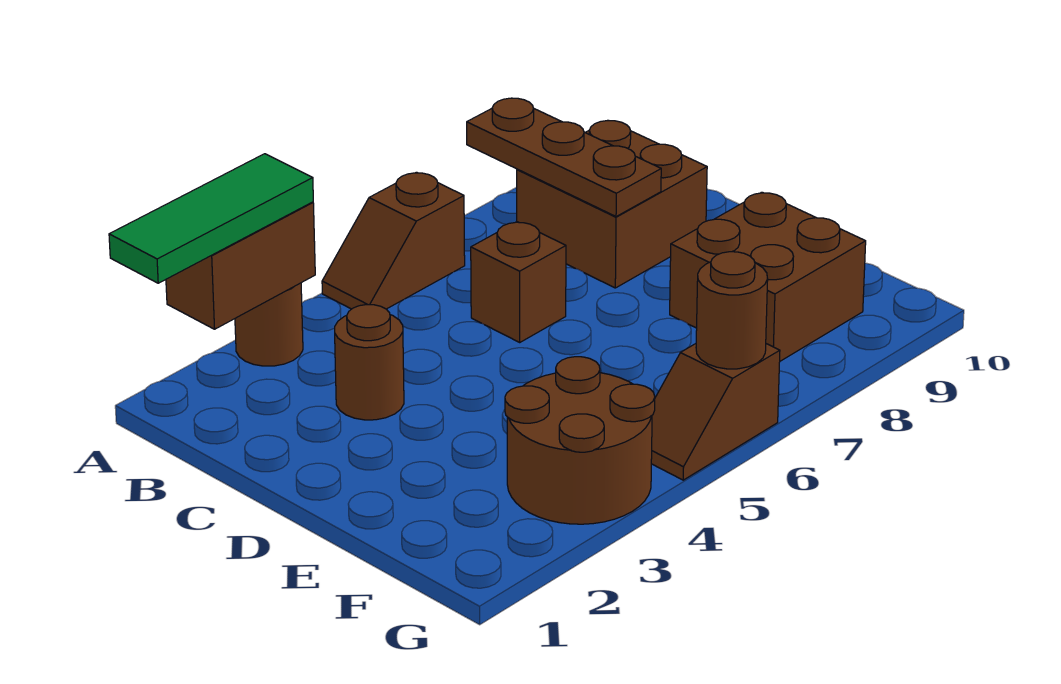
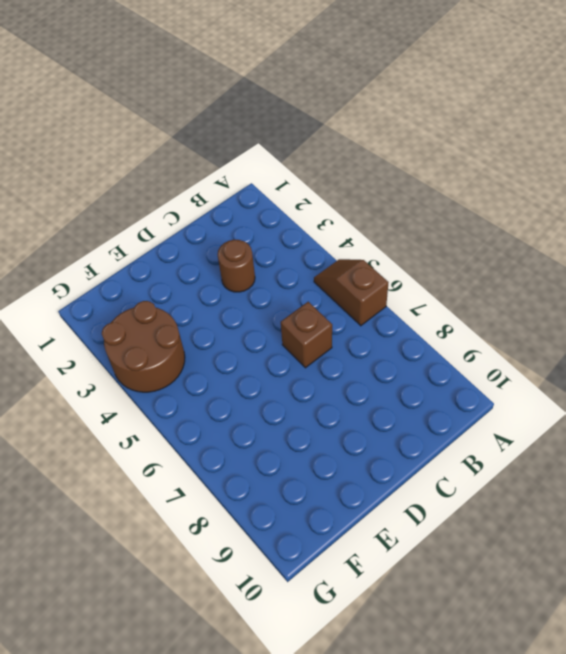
none -> brown round brick A3 level 1
none -> brown brick B8:C9 level 1
none -> brown brick E8:F9 level 1

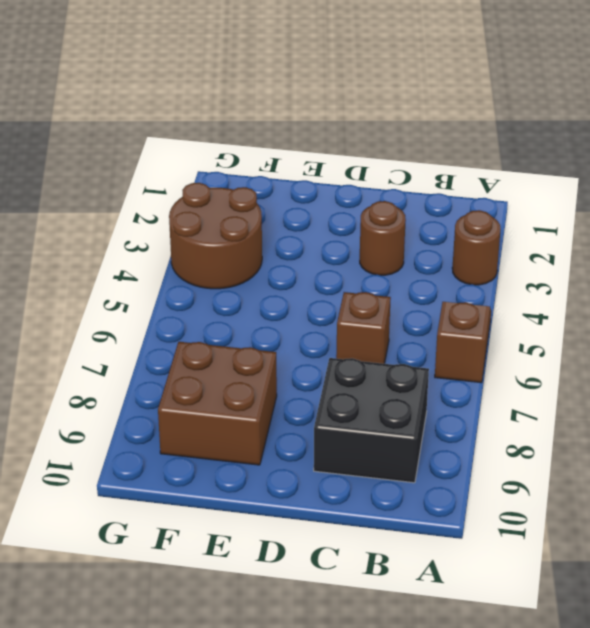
black brick B8:C9 level 1 -> brown brick B8:C9 level 1
none -> brown slope G5:G6 level 1 top 6
none -> brown brick A2:A3 level 2
none -> brown plate A8:C8 level 2

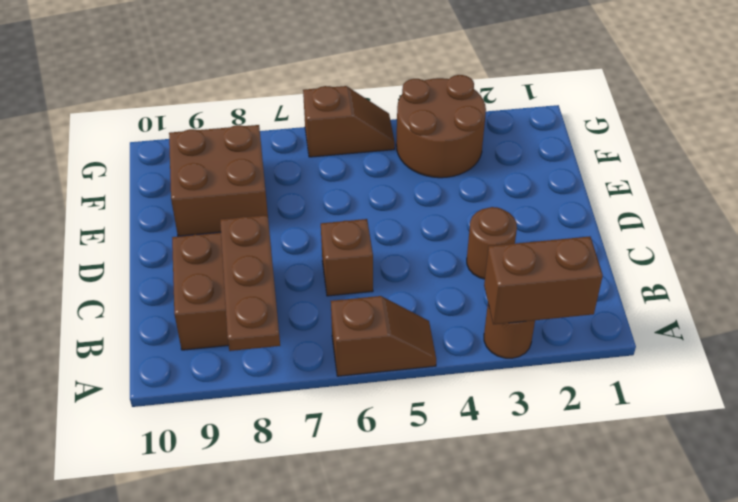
none -> brown round brick G6 level 2
none -> green tile A1:A3 level 3

